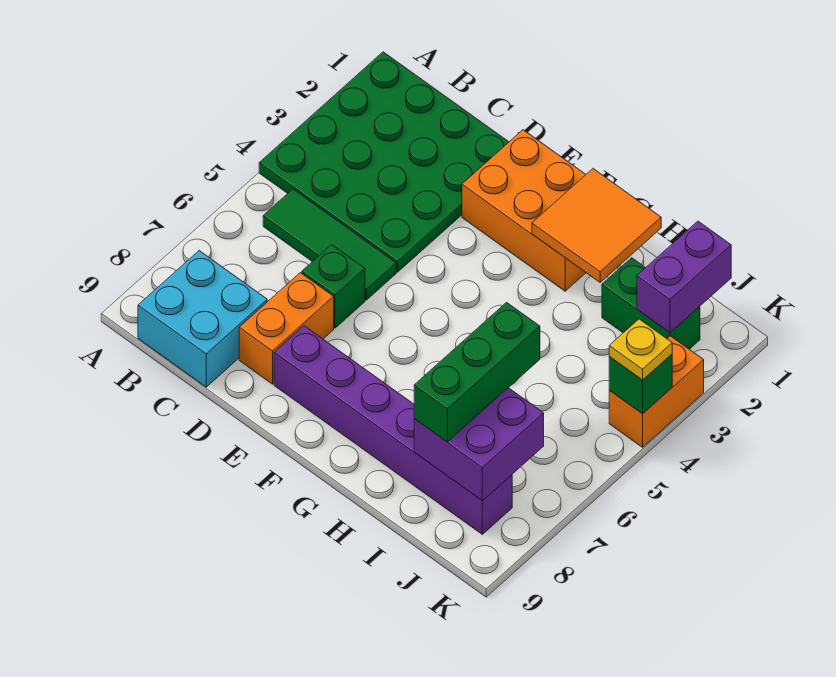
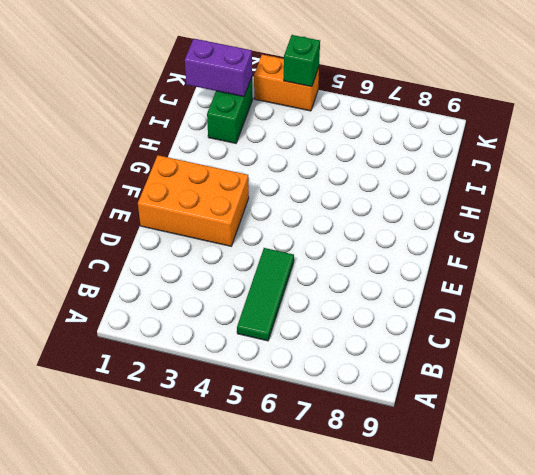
orange brick E1:F3 level 1 -> orange brick E1:G2 level 1
none -> green plate A1:D4 level 1
none -> cyan brick B8:C9 level 1
none -> green brick D6 level 1

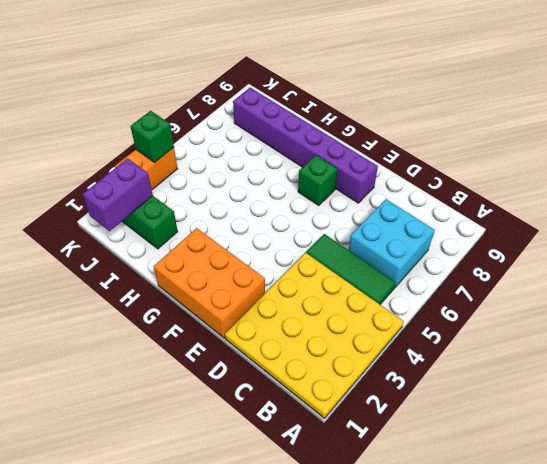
yellow plate A1:D4 level 1 -> green plate A1:D4 level 1
cyan brick B6:C7 level 1 -> cyan brick B8:C9 level 1
green brick F7 level 1 -> green brick D6 level 1
none -> orange brick D7:D8 level 1
none -> orange tile G1:H2 level 2
none -> purple brick I7:J8 level 2

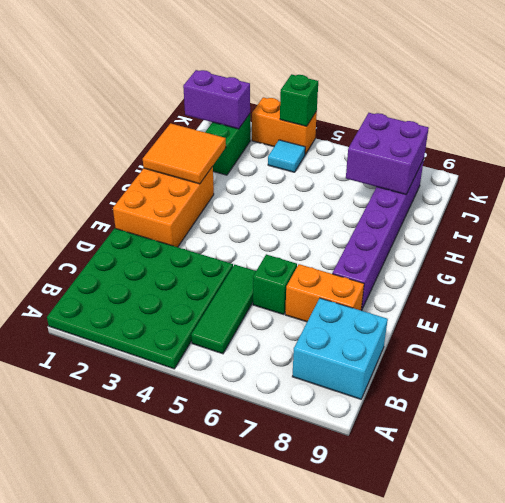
cyan tile J4 level 1 -> none
none -> green brick I6:I8 level 3
none -> yellow plate K4 level 3

